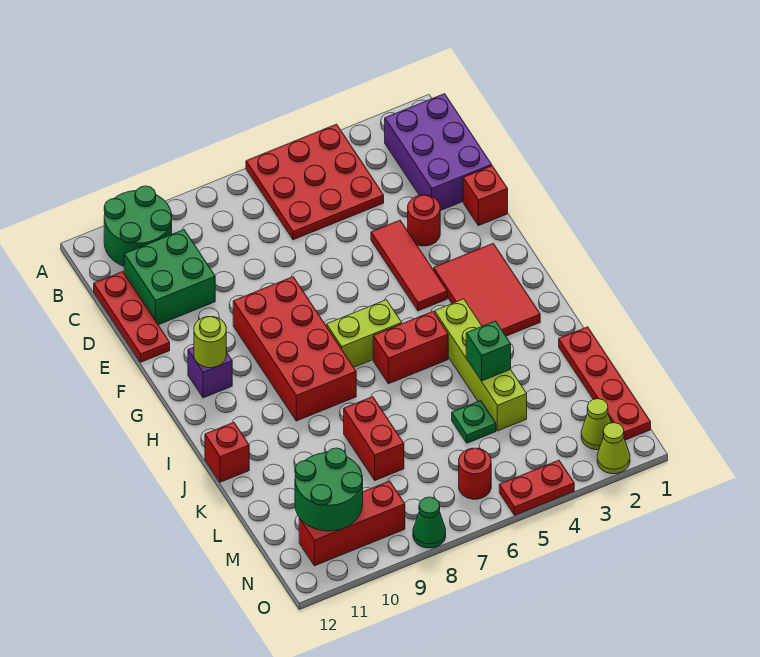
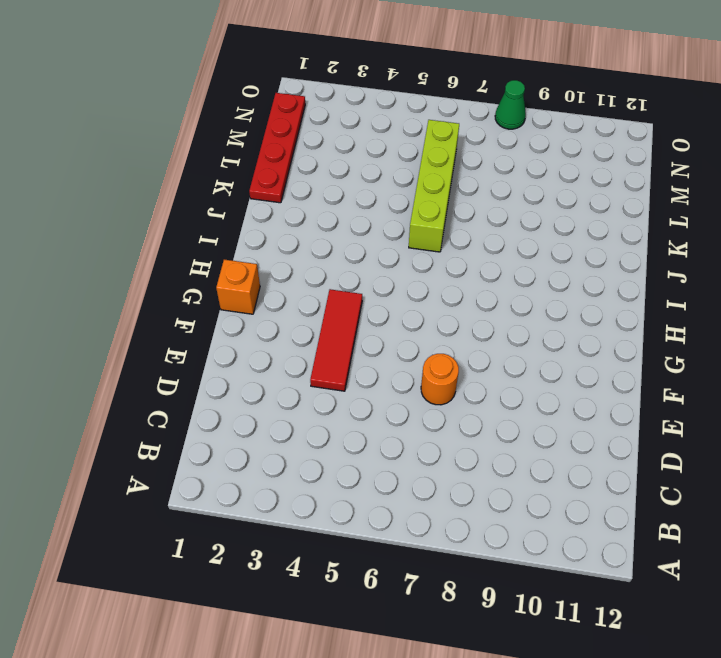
orange round brick E7 level 1 -> none
orange brick G1 level 1 -> none
lime brick J6:M6 level 1 -> lime brick I4:L4 level 1
none -> red plate A4:C6 level 1
none -> green round brick A10:B11 level 1
none -> purple brick B1:D2 level 1

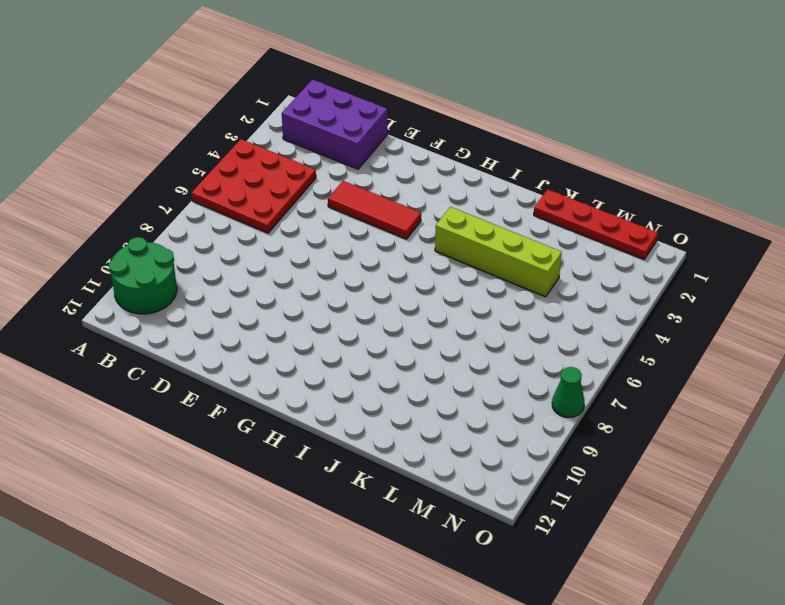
none -> green brick C10:D11 level 1
none -> red plate C12:E12 level 1
none -> red brick E1 level 1

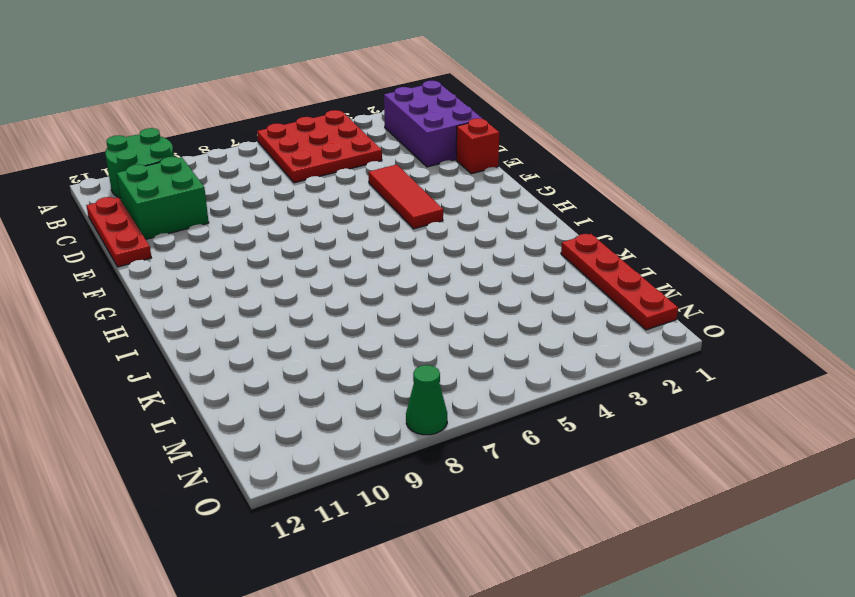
none -> red round brick E3 level 1
none -> red brick F8:I9 level 1
none -> red tile G2:I3 level 1

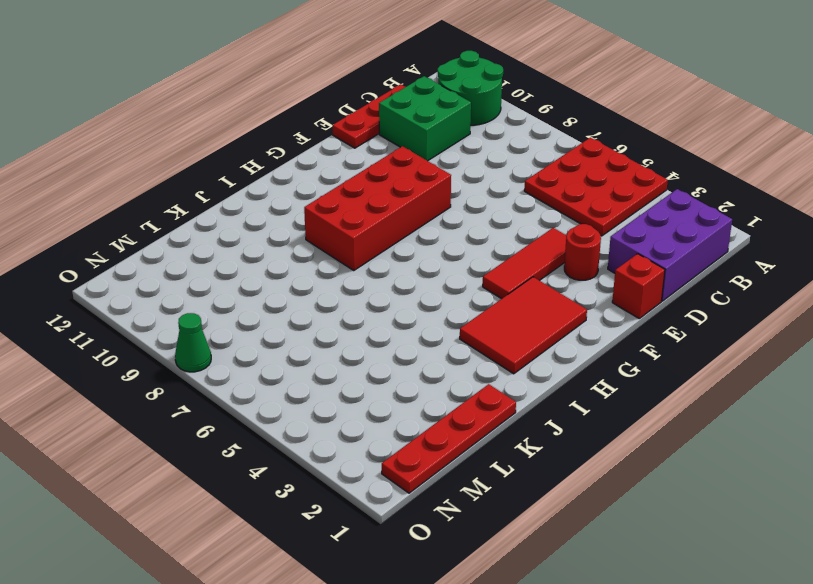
none -> purple brick G11 level 1
none -> lime brick H6:H7 level 1
none -> lime brick I4:L4 level 1

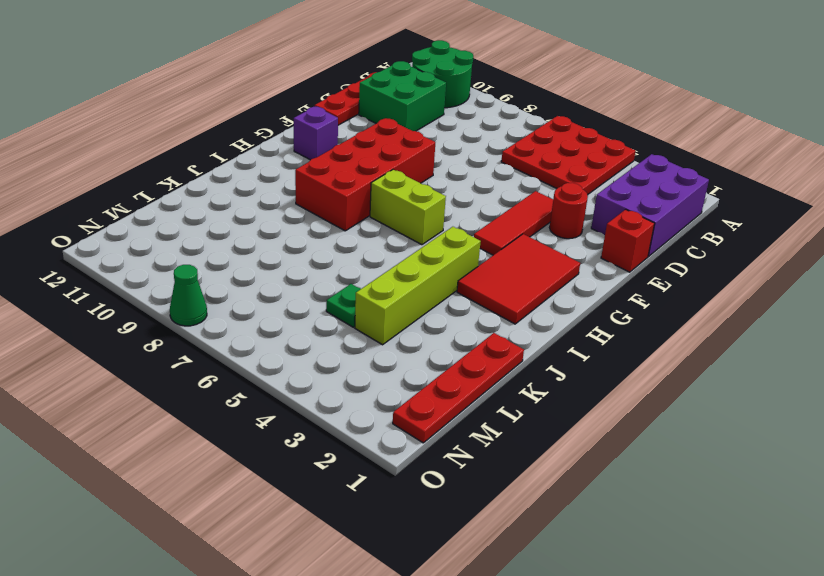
none -> red brick I5:I6 level 1
none -> red brick J12 level 1
none -> red brick K8:L8 level 1

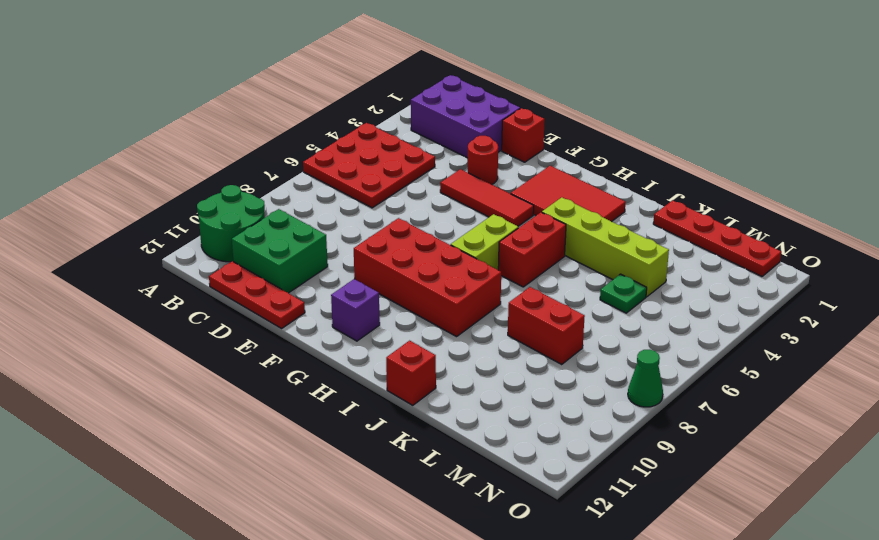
none -> lime cone N2 level 1
none -> red round brick N6 level 1
none -> red brick N9:N11 level 1

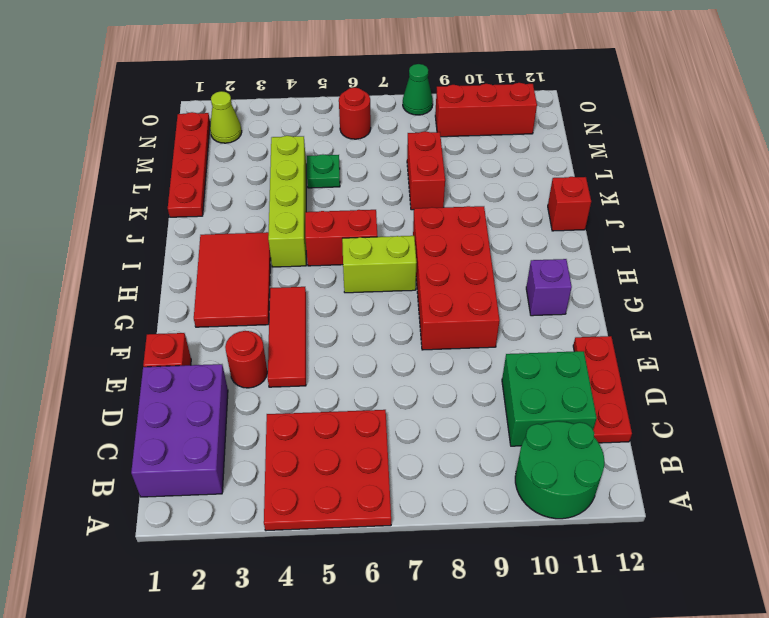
none -> lime cone O2 level 1
none -> red plate O4:O5 level 1
none -> lime round brick G11 level 2

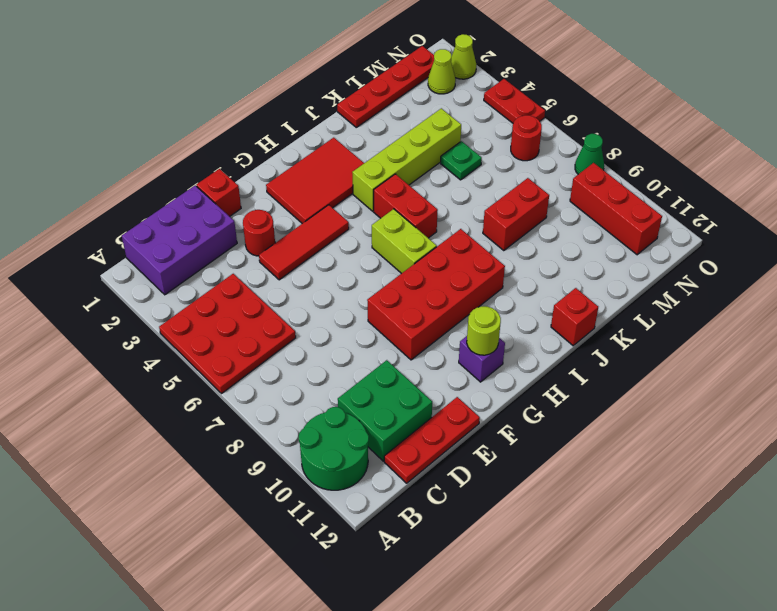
none -> green brick K4 level 2
none -> green round brick M10:N11 level 2

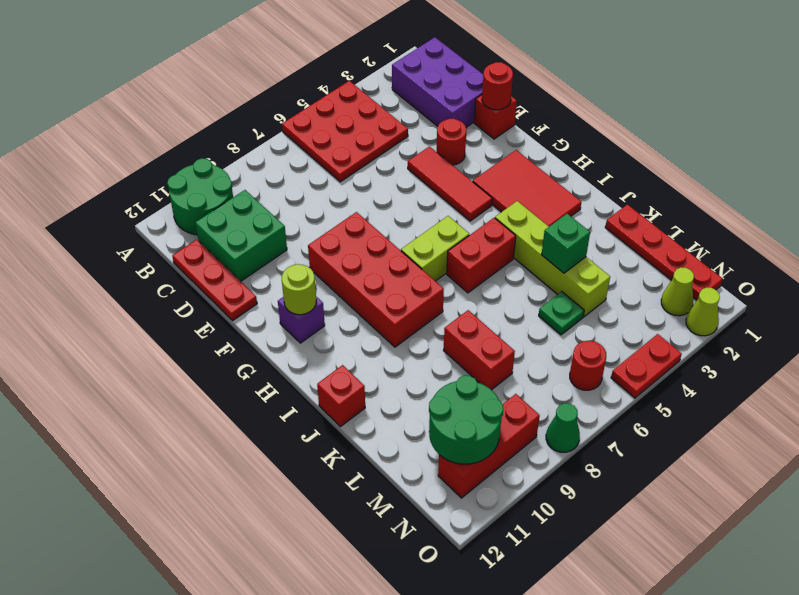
red round brick E1 level 2 -> none

